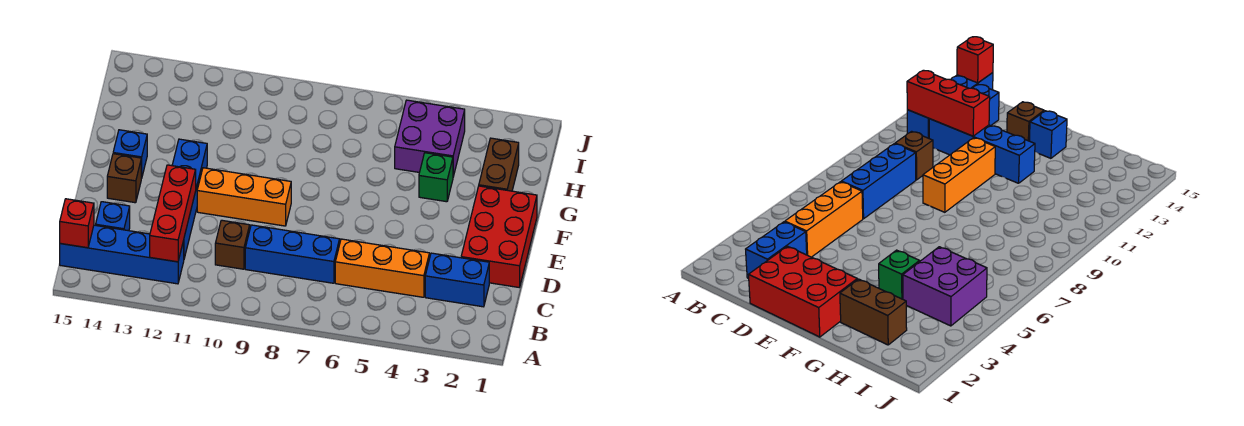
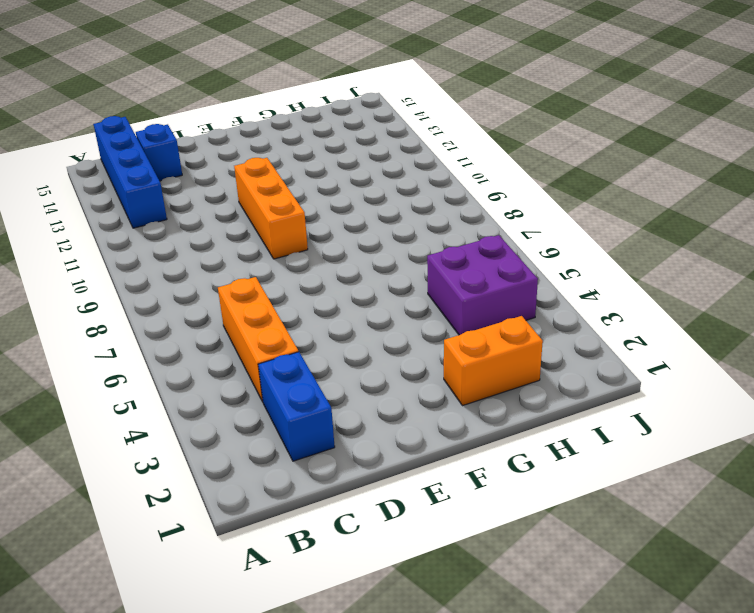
orange brick G2:H2 level 1 -> brown brick G2:H2 level 1
none -> blue brick C7:C9 level 1
none -> brown brick C10 level 1
none -> blue brick C12:F12 level 1

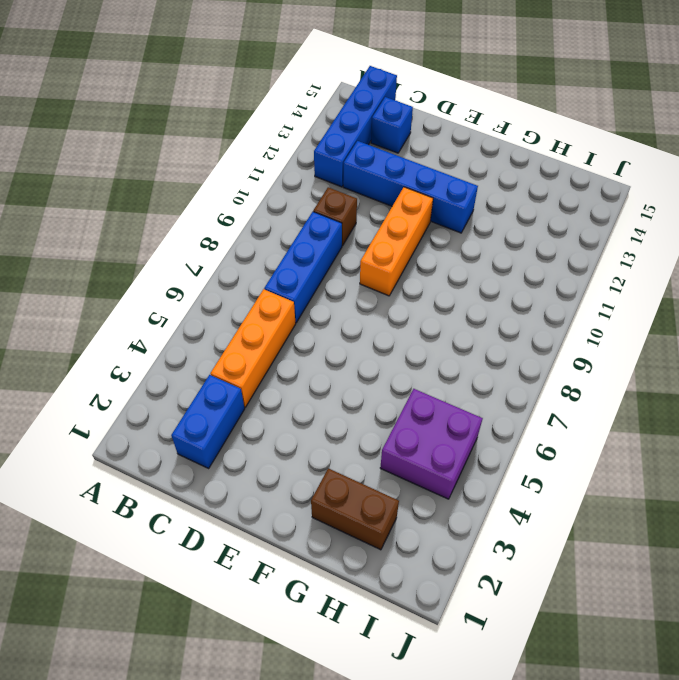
none -> red brick D1:F2 level 1
none -> brown brick E14 level 1
none -> blue brick F14 level 1

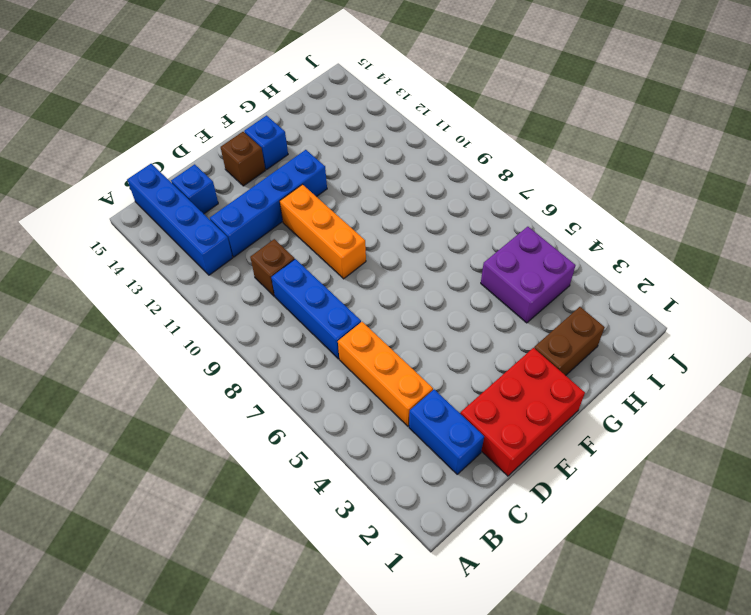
none -> green brick G4 level 1
none -> red brick B12:D12 level 2
none -> red brick B15 level 2

